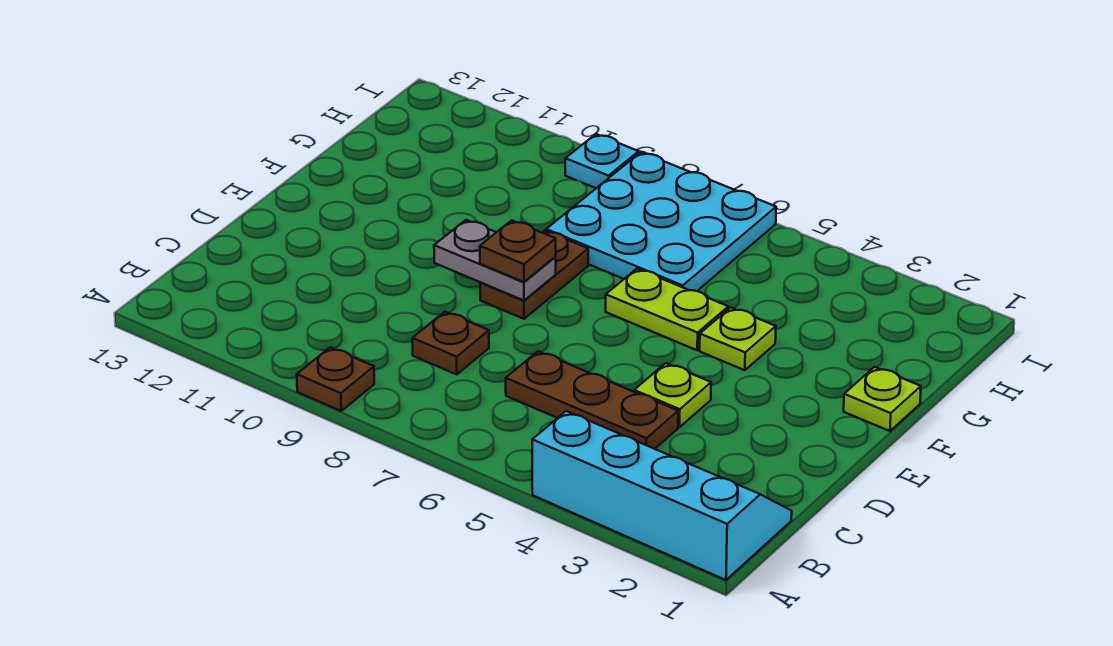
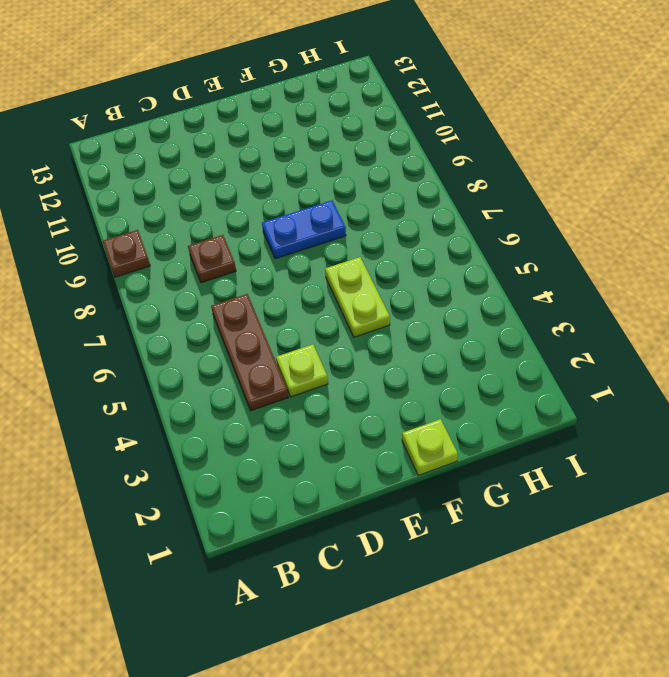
blue plate E8:F8 level 1 -> brown plate E8:F8 level 1
none -> cyan slope A1:B4 level 1 top A
none -> lime plate F4 level 1
none -> cyan plate G6:I8 level 1

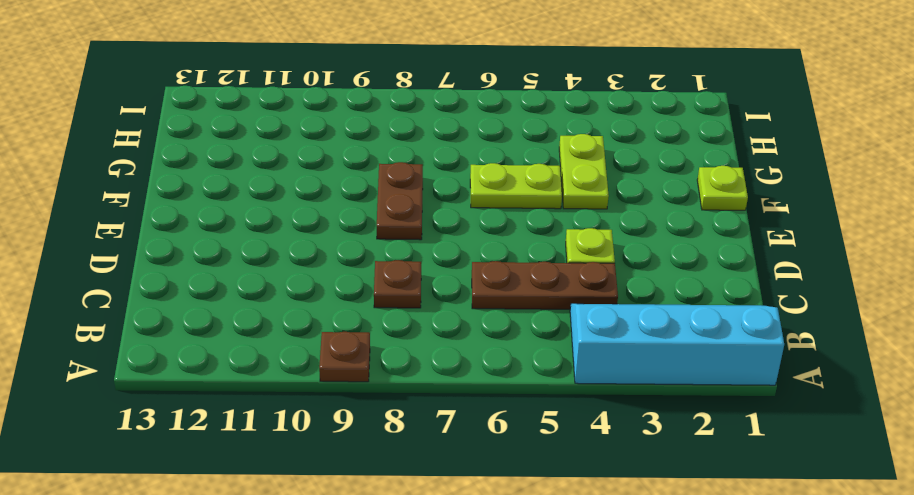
lime plate F4:G4 level 1 -> lime plate F4 level 1
none -> cyan plate G6:I8 level 1
none -> cyan plate I9 level 1
none -> grey plate E8:E9 level 2

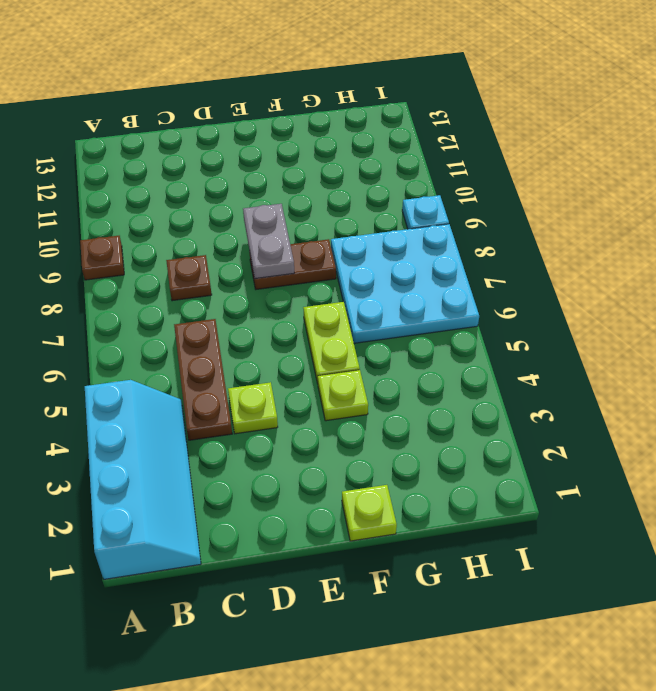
none -> brown plate E8 level 3

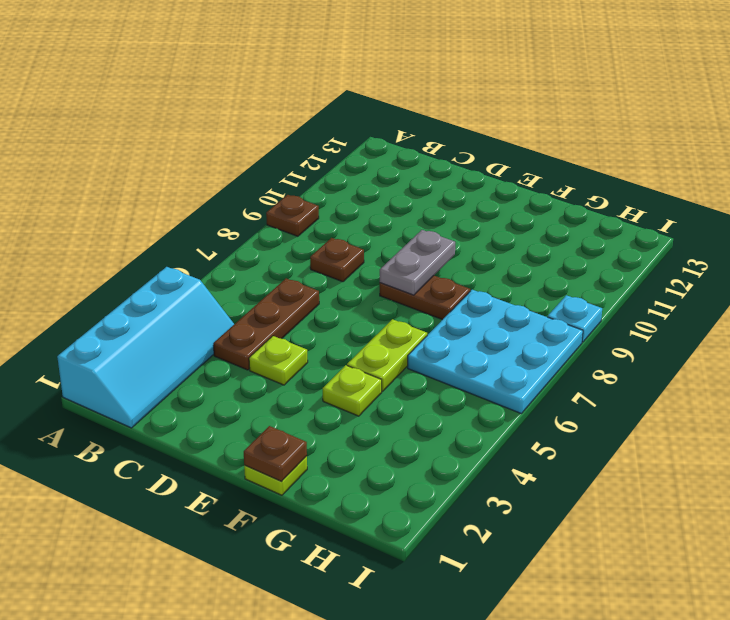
brown plate F1 level 2 -> brown plate E8 level 3

